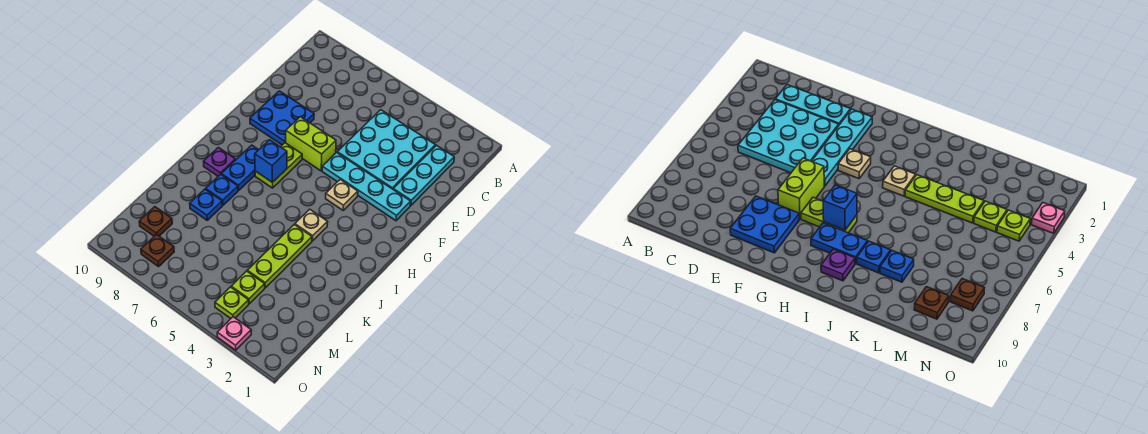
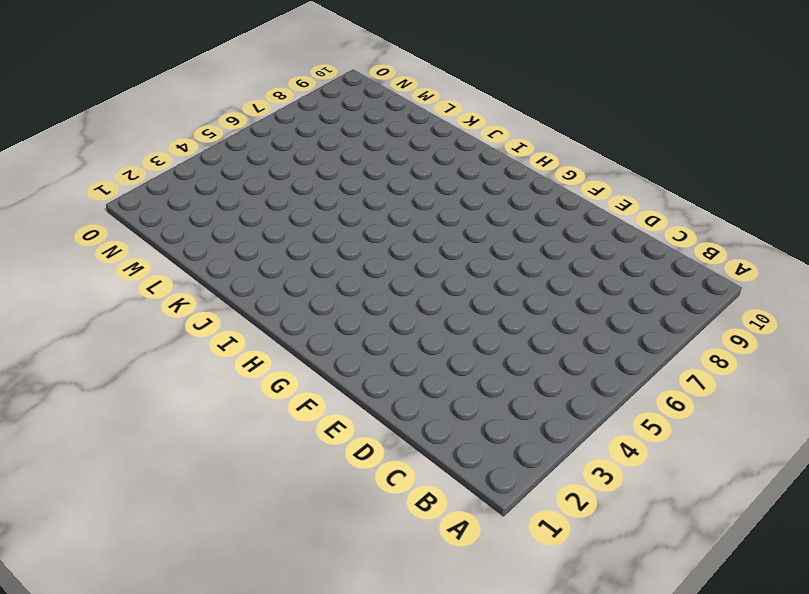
none -> cyan plate C2:E2 level 1
none -> cyan plate C3:E5 level 1
none -> blue plate E8:F9 level 1

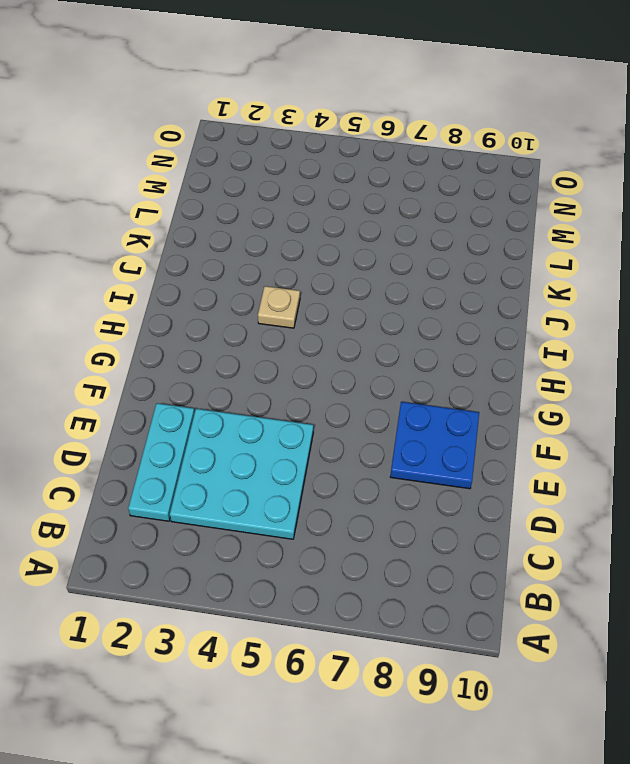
none -> cyan plate F2:F5 level 1
none -> lime brick F6:F7 level 1
none -> tan plate G4 level 1

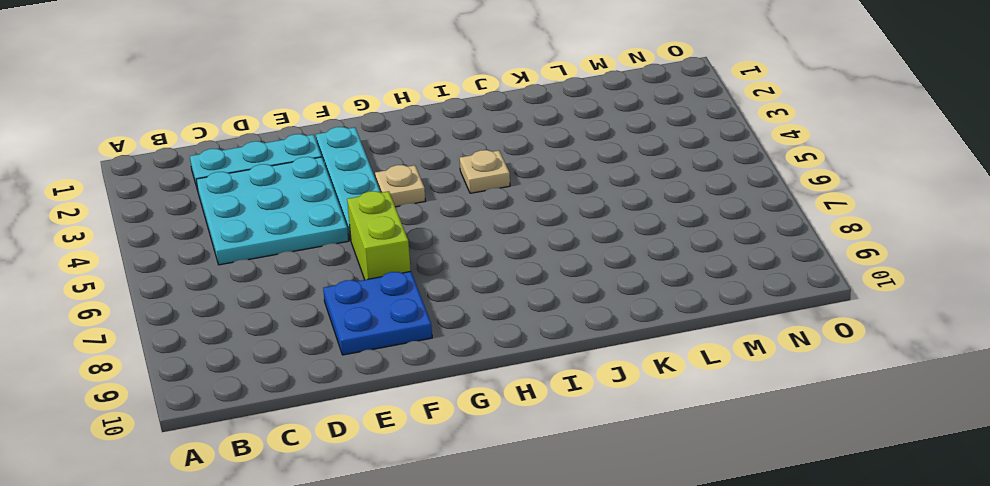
none -> lime plate G7:H7 level 1
none -> blue plate H8:I8 level 1
none -> purple plate I9 level 1

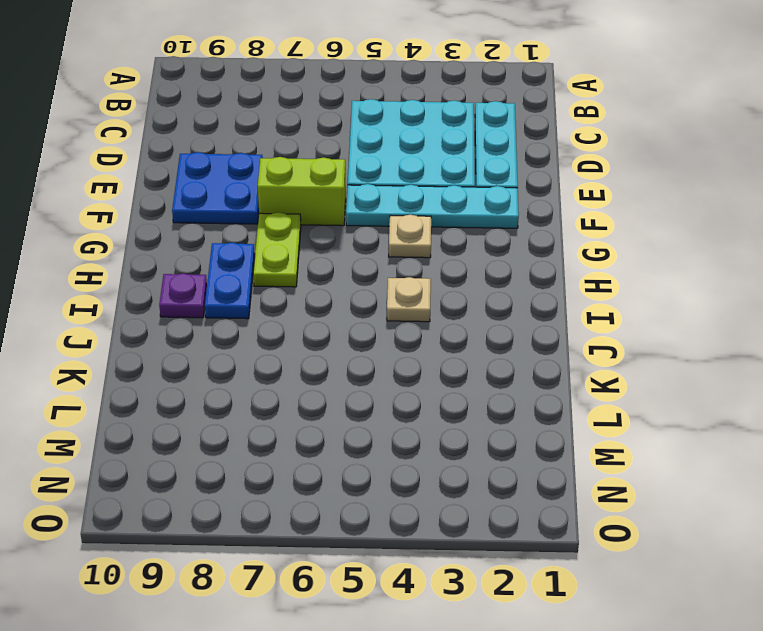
none -> lime plate J4:L4 level 1
none -> blue plate J8 level 1
none -> blue plate K8 level 1

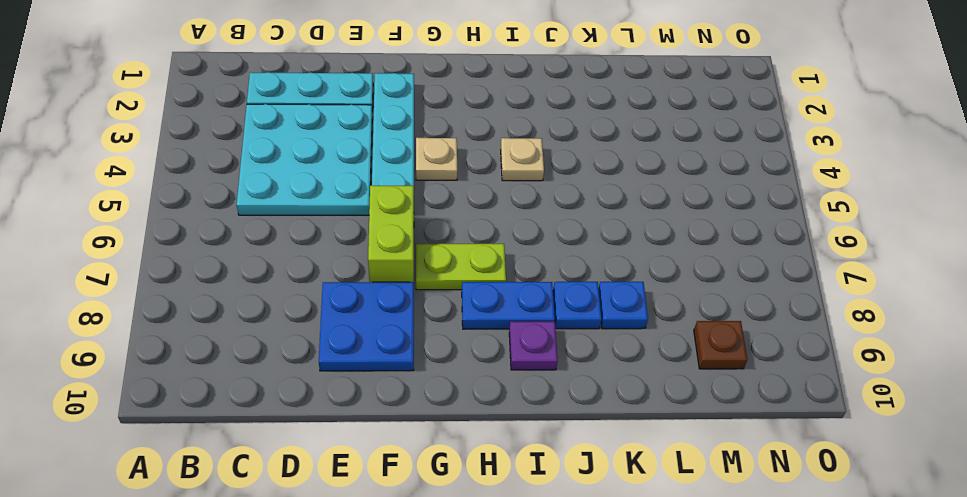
none -> lime plate J4:L4 level 1
none -> lime plate M4 level 1
none -> lime plate N4 level 1

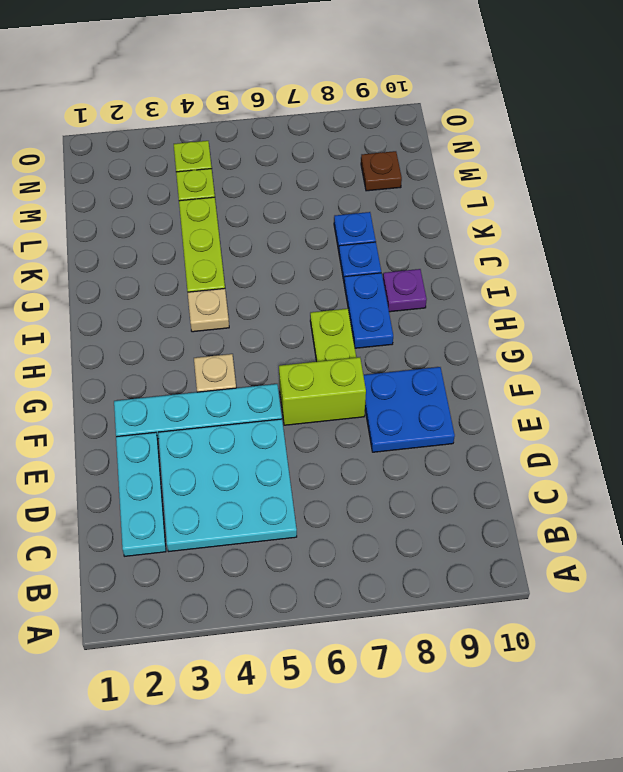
none -> brown plate N8 level 1
none -> pink plate O3 level 1
none -> blue brick H7 level 2

